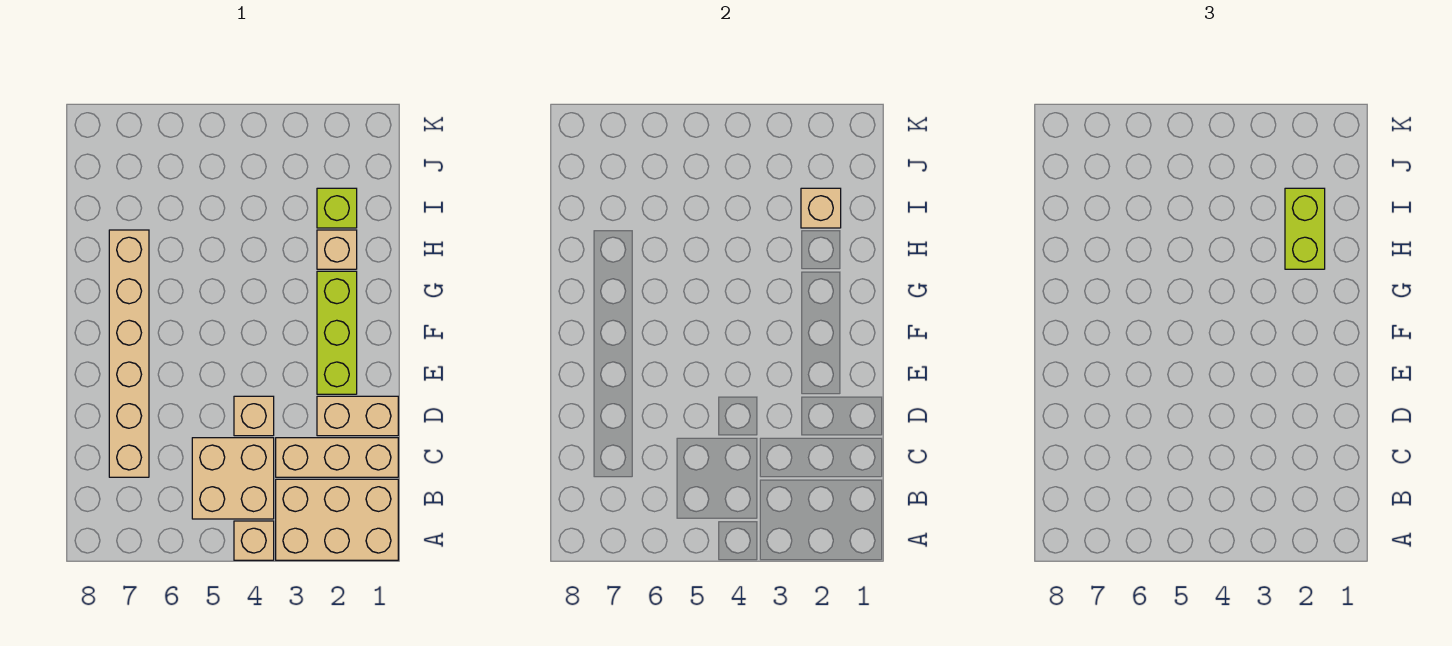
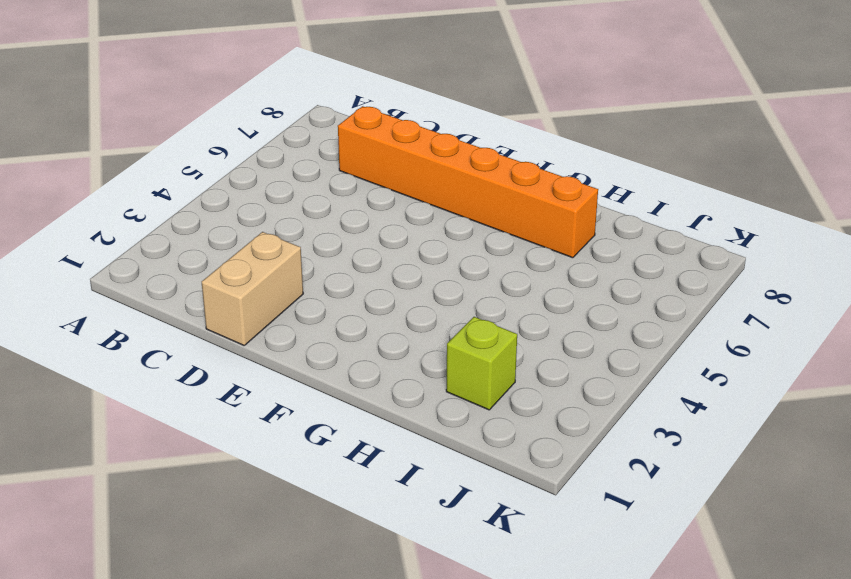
orange brick C7:H7 level 1 -> tan brick C7:H7 level 1
none -> tan brick A1:B3 level 1
none -> tan brick A4 level 1
none -> tan brick B4:C5 level 1

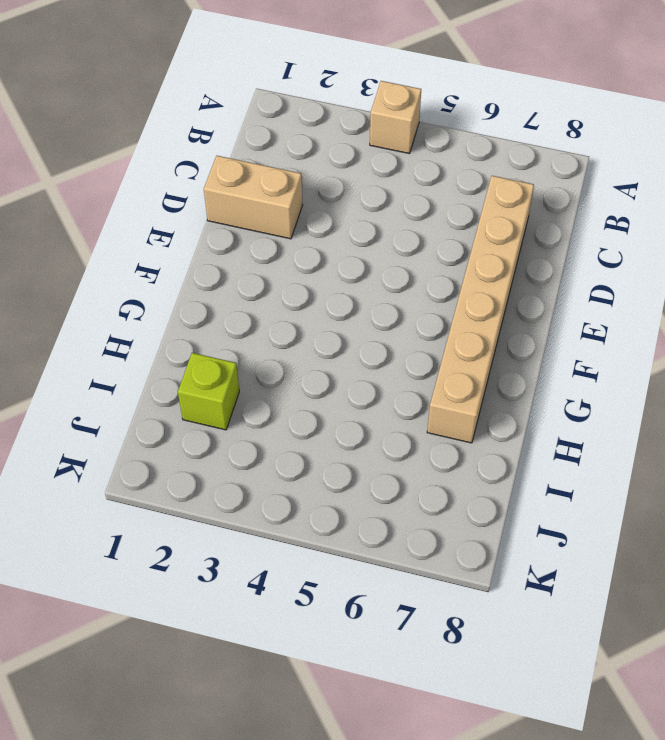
none -> tan brick A1:B3 level 1
none -> tan brick B4:C5 level 1
none -> tan brick C1:C3 level 1

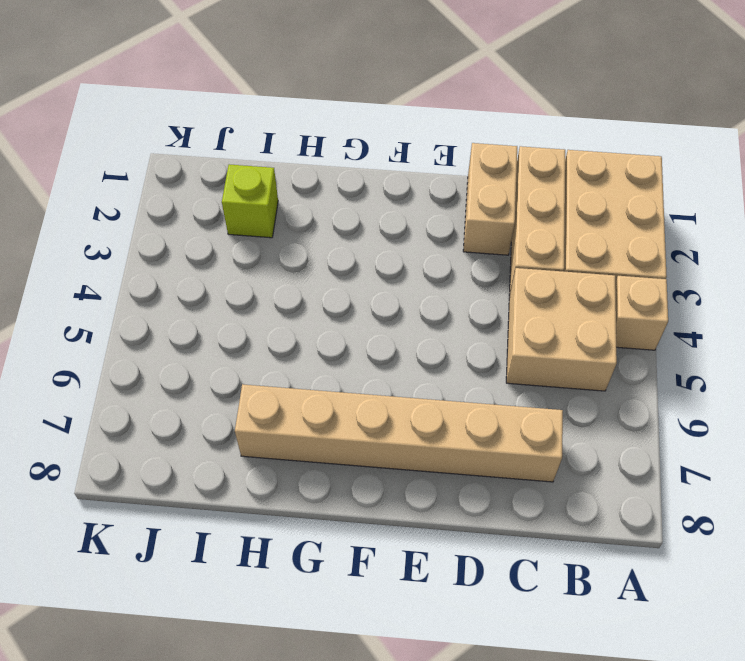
none -> tan brick D4 level 1
none -> lime brick E2:G2 level 1
none -> tan brick H2 level 1

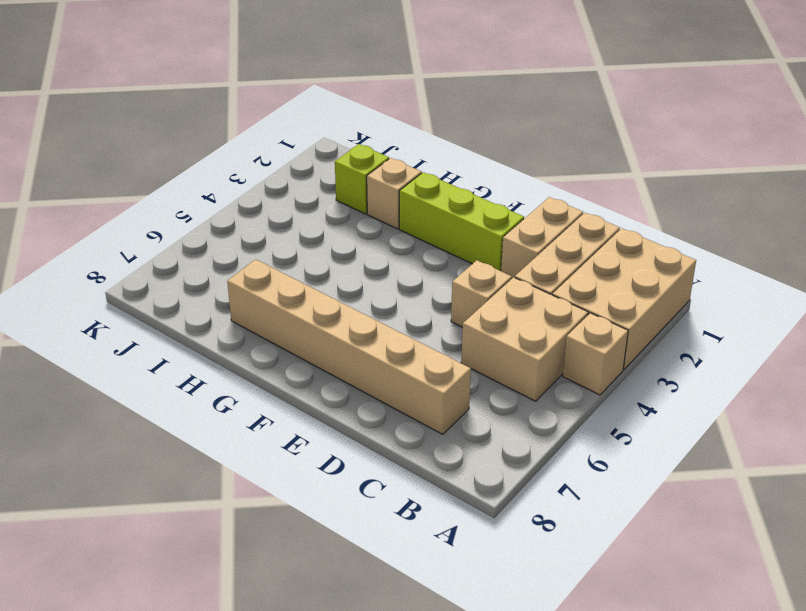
none -> tan brick I2 level 2
none -> lime brick H2:I2 level 3

